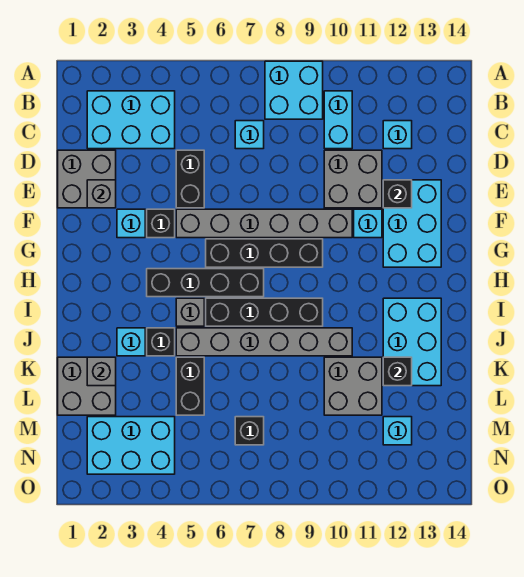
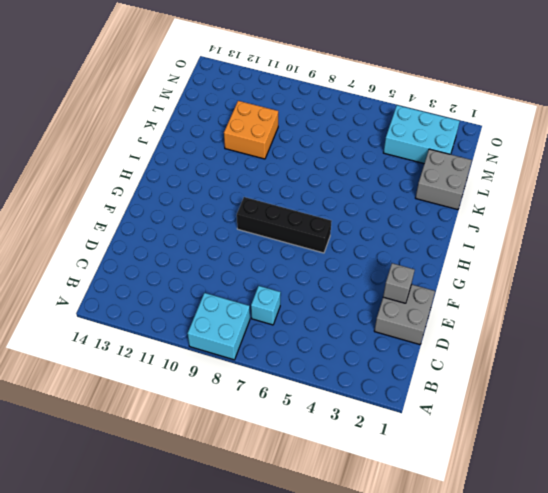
orange brick K10:L11 level 1 -> grey brick K10:L11 level 1
none -> cyan brick B2:C4 level 1
none -> cyan brick B10:C10 level 1
none -> cyan brick C12 level 1
none -> black brick D5:E5 level 1

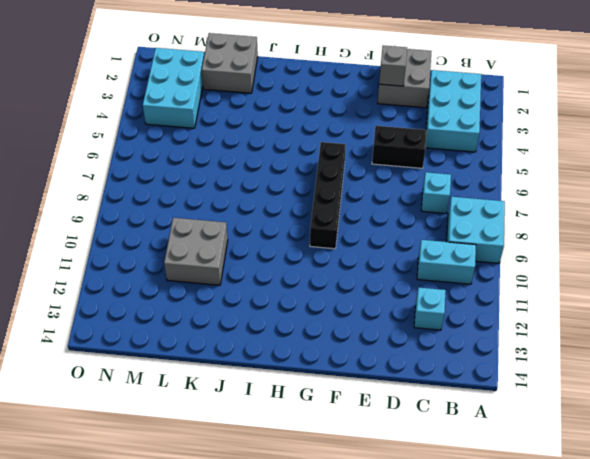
none -> grey brick D10:E11 level 1
none -> cyan brick E12:G13 level 1
none -> cyan brick F3 level 1
none -> black brick F4 level 1

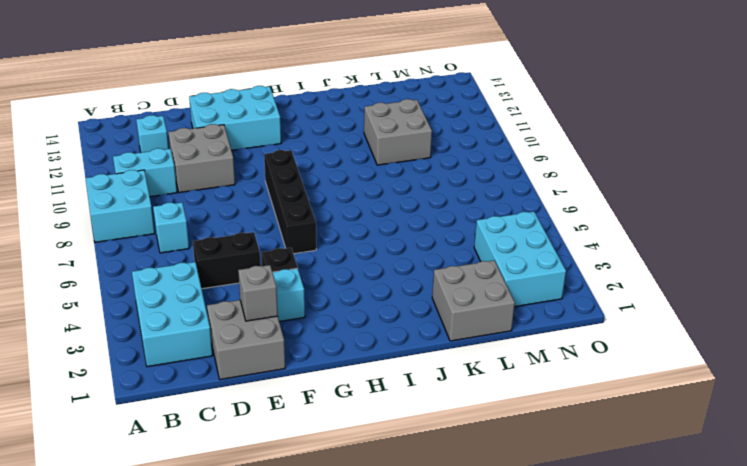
none -> grey brick F5:F10 level 1
none -> cyan brick F11 level 1
none -> black brick H4:H7 level 1
none -> grey brick I5 level 1

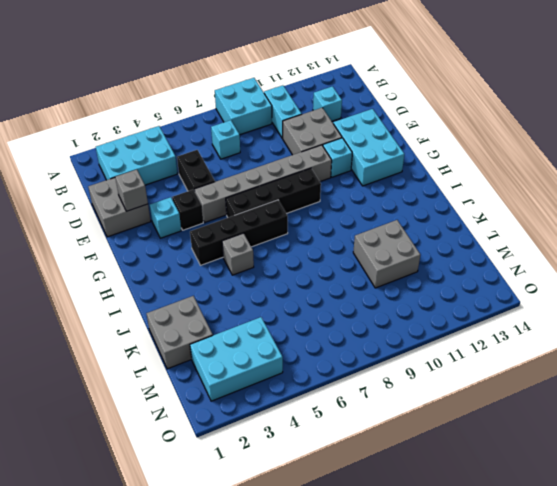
none -> black brick I6:I9 level 1
none -> cyan brick I12:K13 level 1
none -> cyan brick J3 level 1
none -> black brick J4 level 1

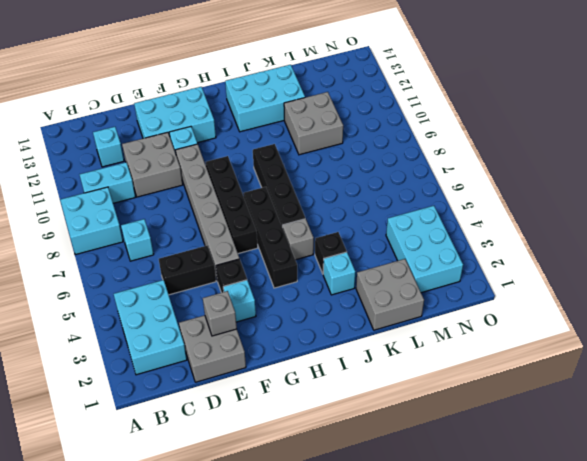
none -> grey brick J5:J10 level 1
none -> black brick K5:L5 level 1
none -> black brick M7 level 1
none -> cyan brick M12 level 1

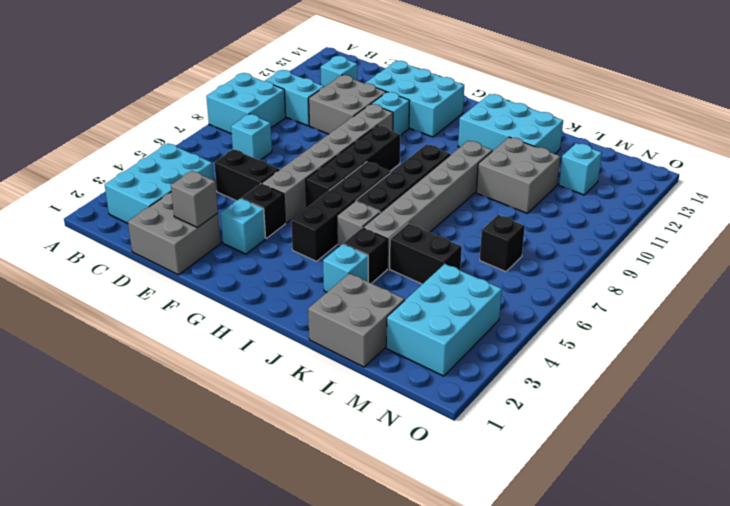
none -> black brick E12 level 2
none -> grey brick K2 level 2
none -> black brick K12 level 2

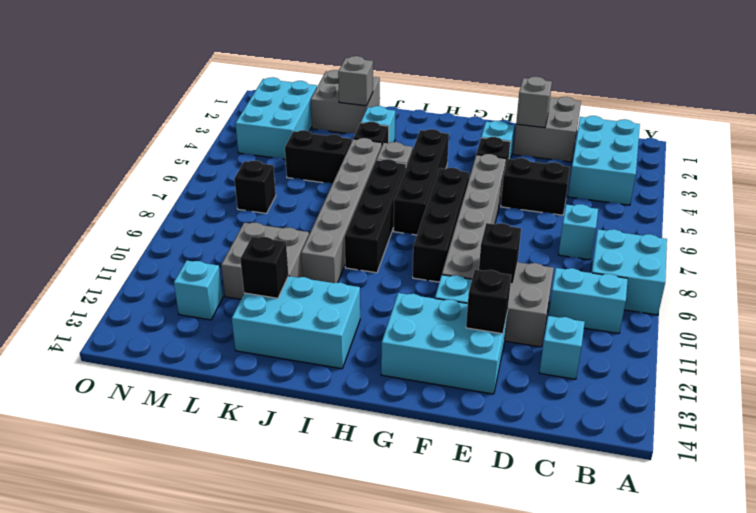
black brick E10 level 2 -> none

